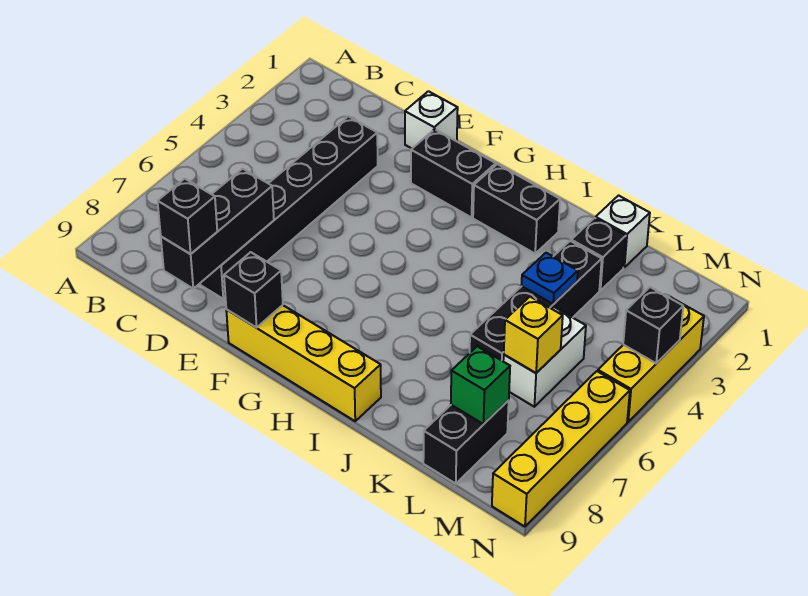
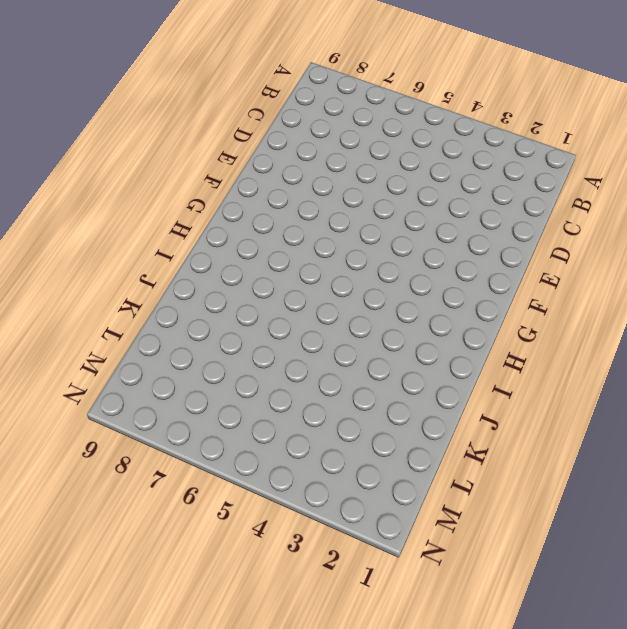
none -> black brick D3:D8 level 1
none -> white brick E1 level 1
none -> black brick F2:G2 level 1

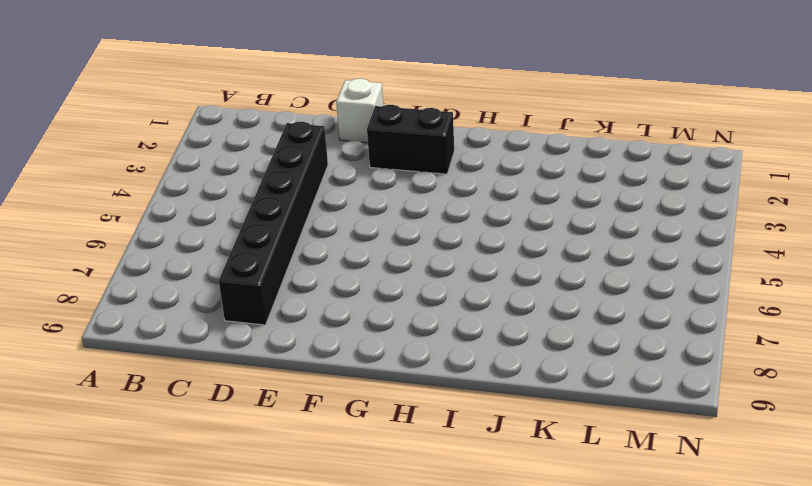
none -> yellow brick F9:I9 level 1
none -> black brick H2:I2 level 1
none -> white brick K1 level 1

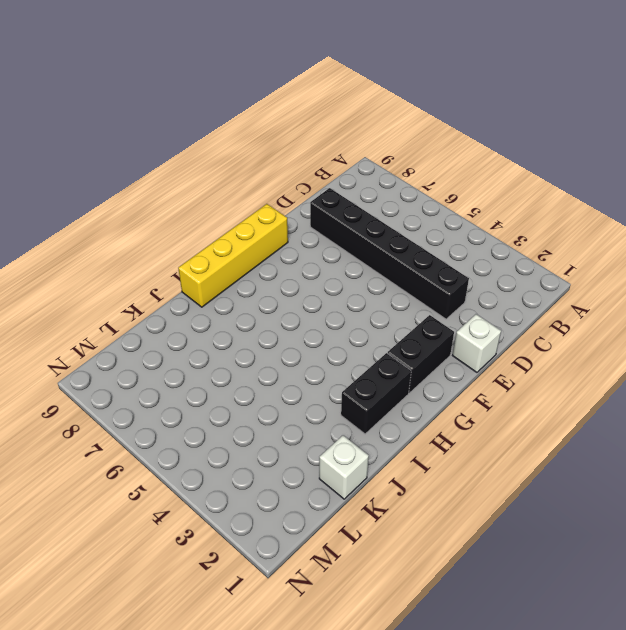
none -> black brick K2 level 1
none -> black brick K3:K6 level 1
none -> white brick L5:L6 level 1

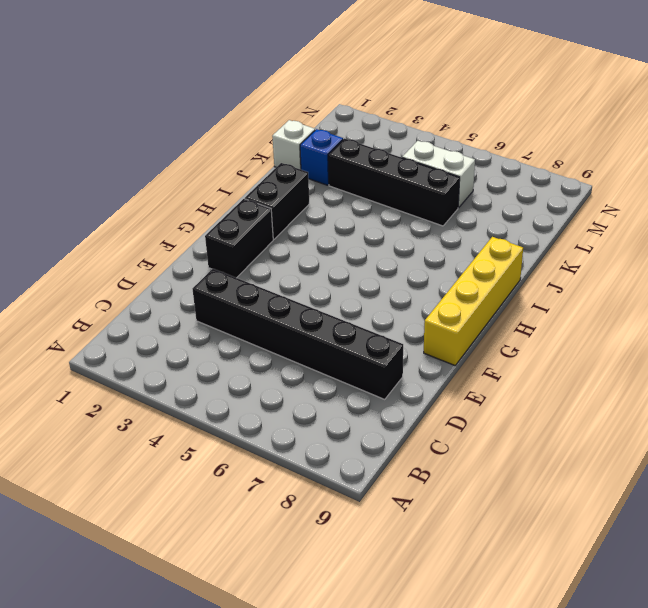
blue brick K2 level 1 -> black brick K2 level 1
none -> white brick E1 level 1
none -> black brick L8:L9 level 1
none -> yellow brick N3:N5 level 1

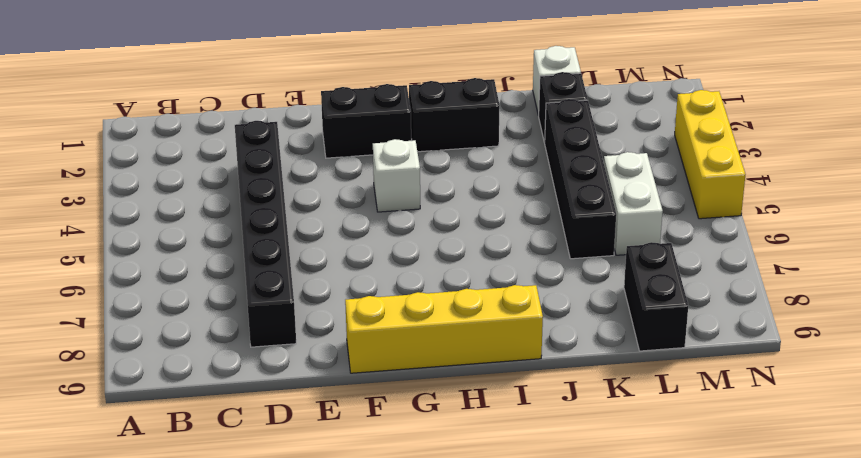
white brick G4 level 1 -> white brick E1 level 1
none -> yellow brick N6:N9 level 1
none -> black brick D7:D9 level 2
none -> black brick F9 level 2

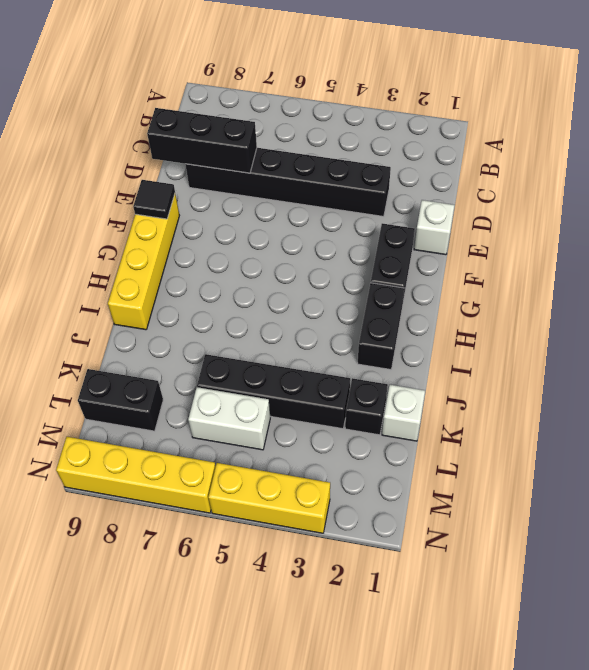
black tile F9 level 2 -> black brick F9 level 2
none -> blue plate K4 level 2
none -> yellow brick L6 level 2
none -> green brick L8 level 2

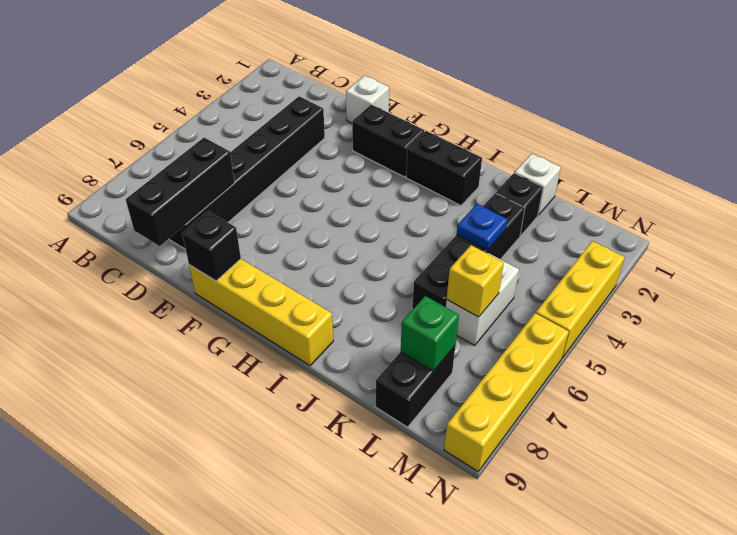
none -> black brick N4 level 2
none -> black brick D9 level 3

